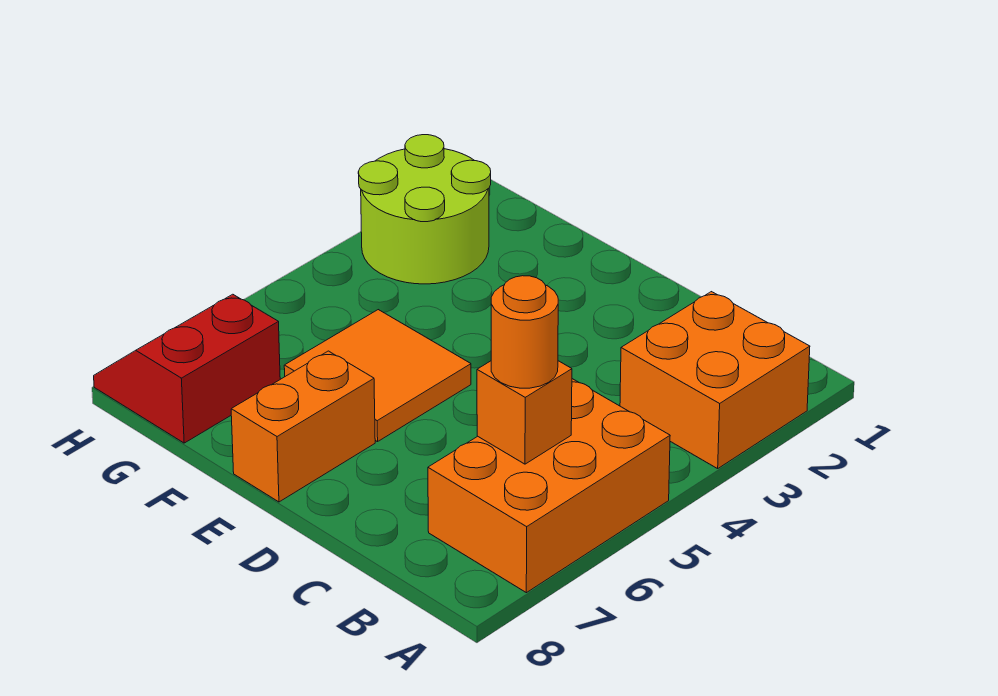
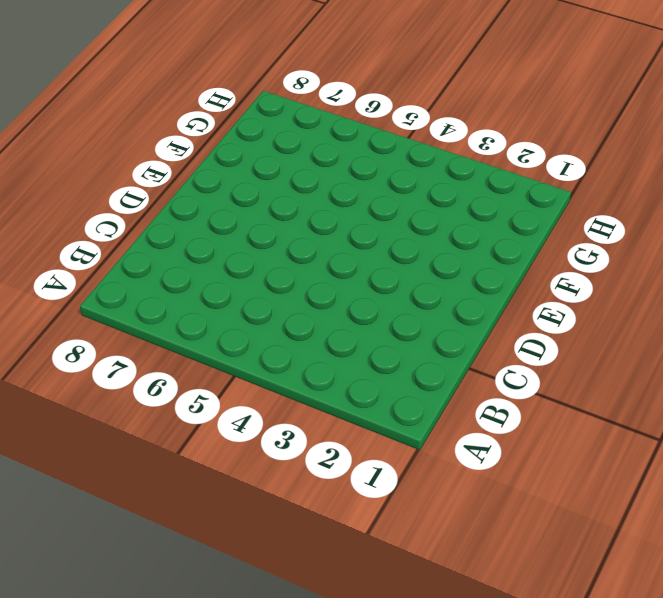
none -> orange brick A2:B3 level 1
none -> orange brick A5:B7 level 1

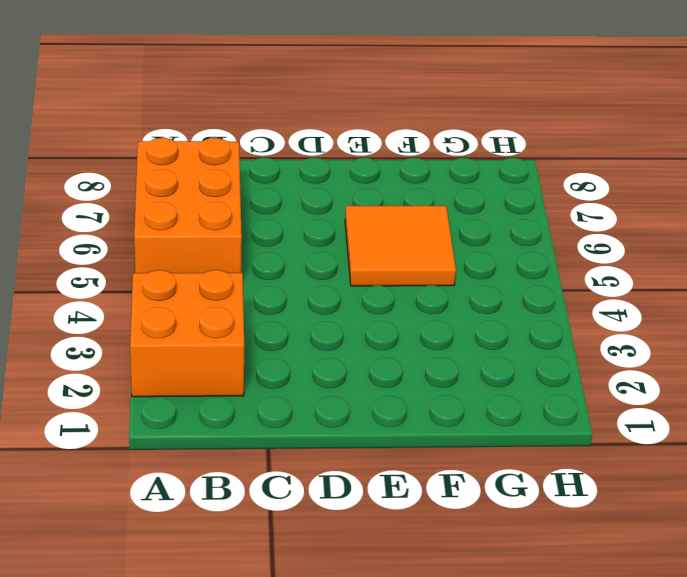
none -> orange brick E7:E8 level 1
none -> lime round brick G2:H3 level 1

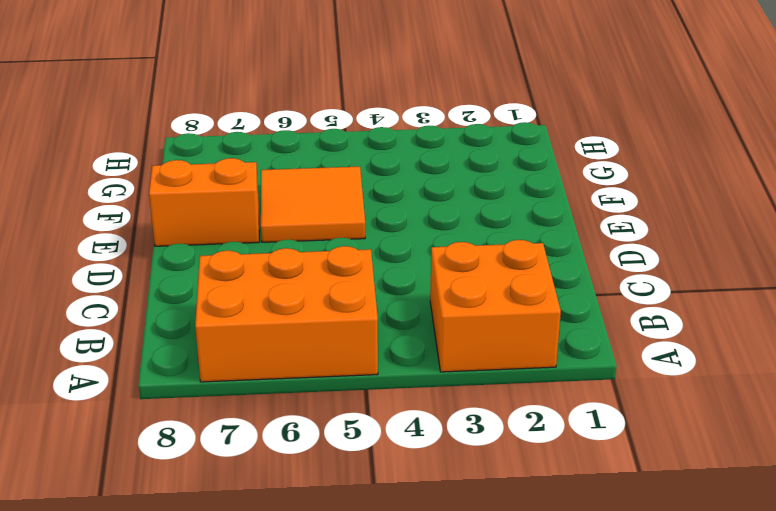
none -> lime round brick G2:H3 level 1
none -> red slope G7:H8 level 1 top G

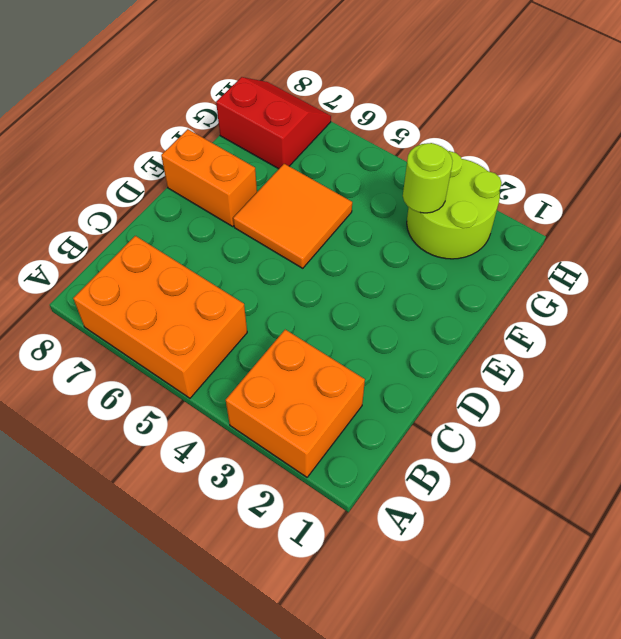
lime round brick G3 level 2 -> none
none -> orange brick B6 level 2
none -> orange round brick B6 level 3

